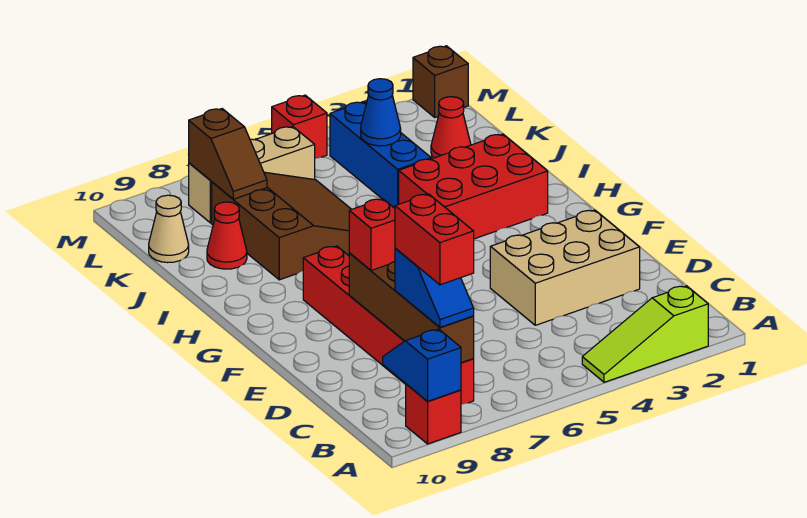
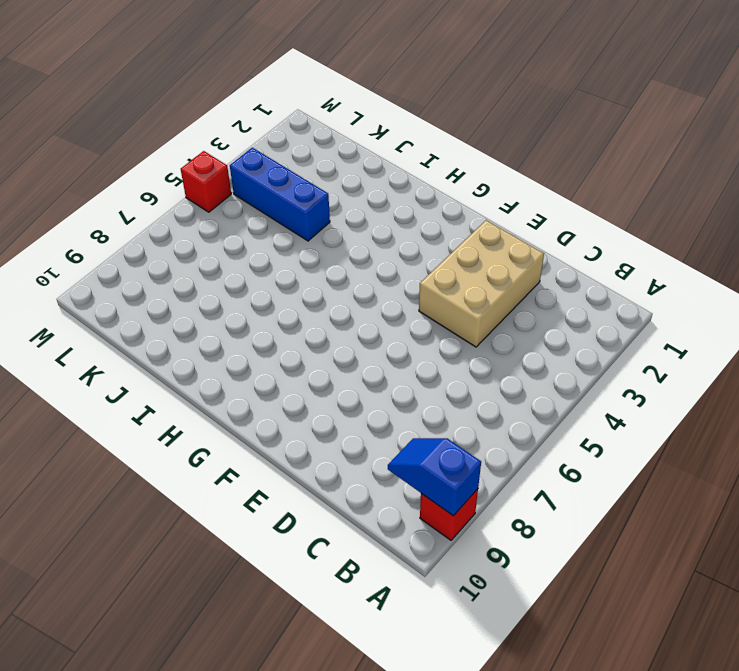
none -> lime slope A2:A4 level 1 top 2
none -> red brick B8:G8 level 1
none -> red brick H2:I4 level 1

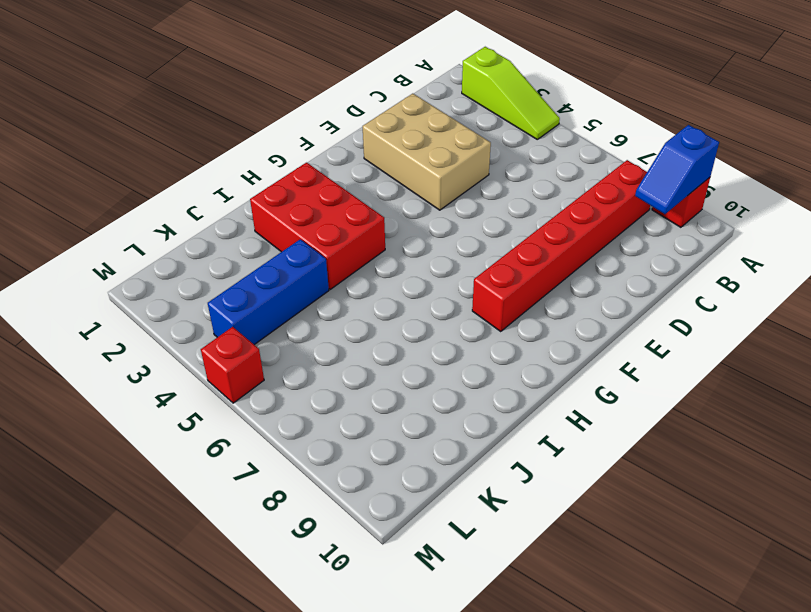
none -> brown slope I6:K8 level 1 top 8
none -> red cone J9 level 1
none -> red cone K2 level 1

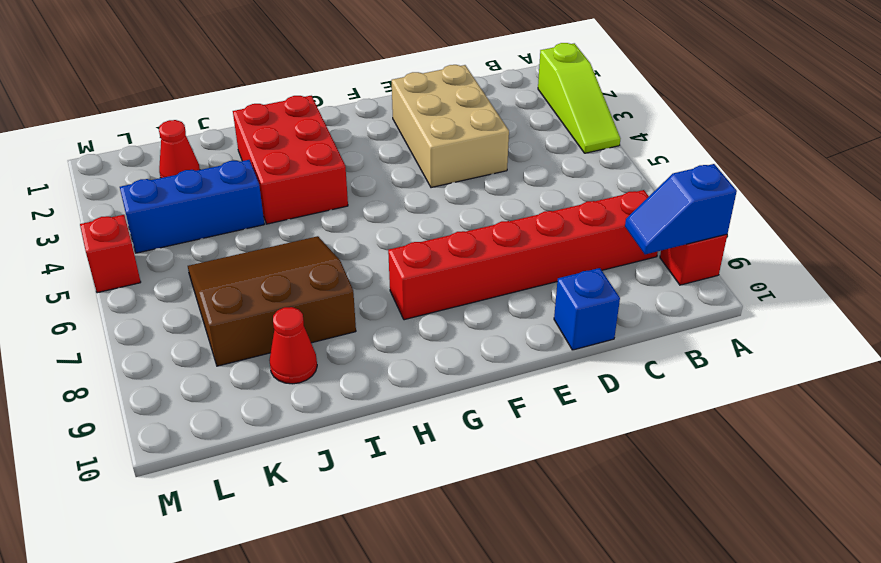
blue brick D10 level 1 -> none
none -> tan cone K10 level 1
none -> tan brick L6:L8 level 1
none -> brown brick M1 level 1

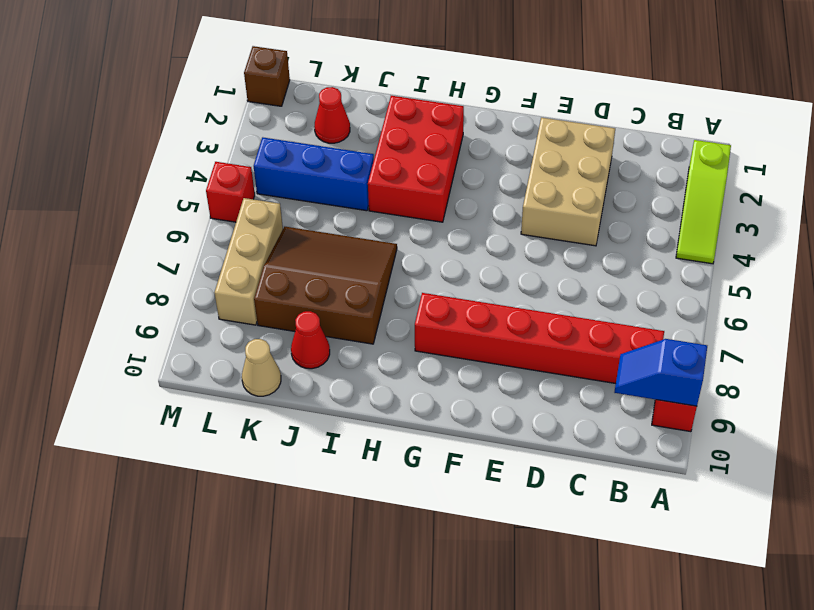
none -> brown brick B8:E8 level 2
none -> blue cone K4 level 2
none -> brown slope K8:L8 level 2 top L

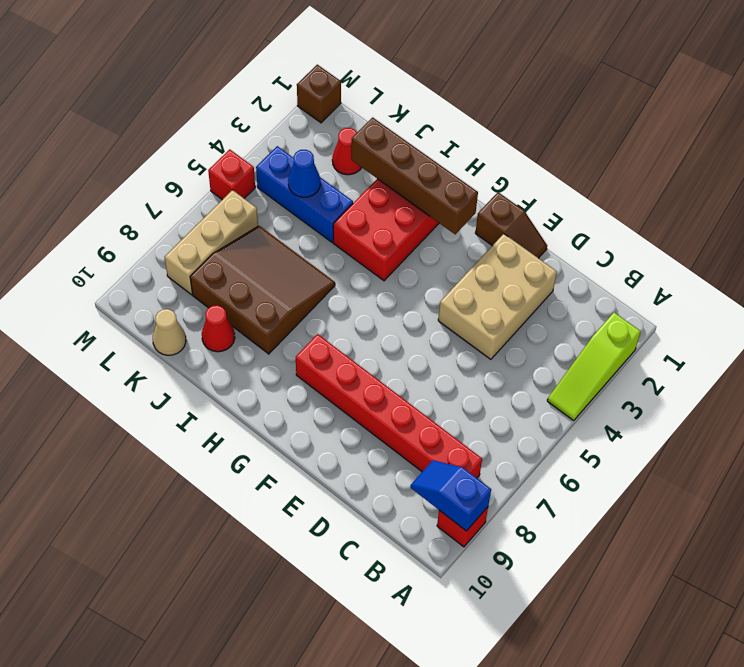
brown slope E1:F1 level 1 top F -> brown slope K8:L8 level 2 top L
brown brick G2:J2 level 2 -> brown brick B8:E8 level 2
none -> blue slope B8:C8 level 3 top C
none -> red brick E8 level 3
none -> red brick B8:C8 level 4

